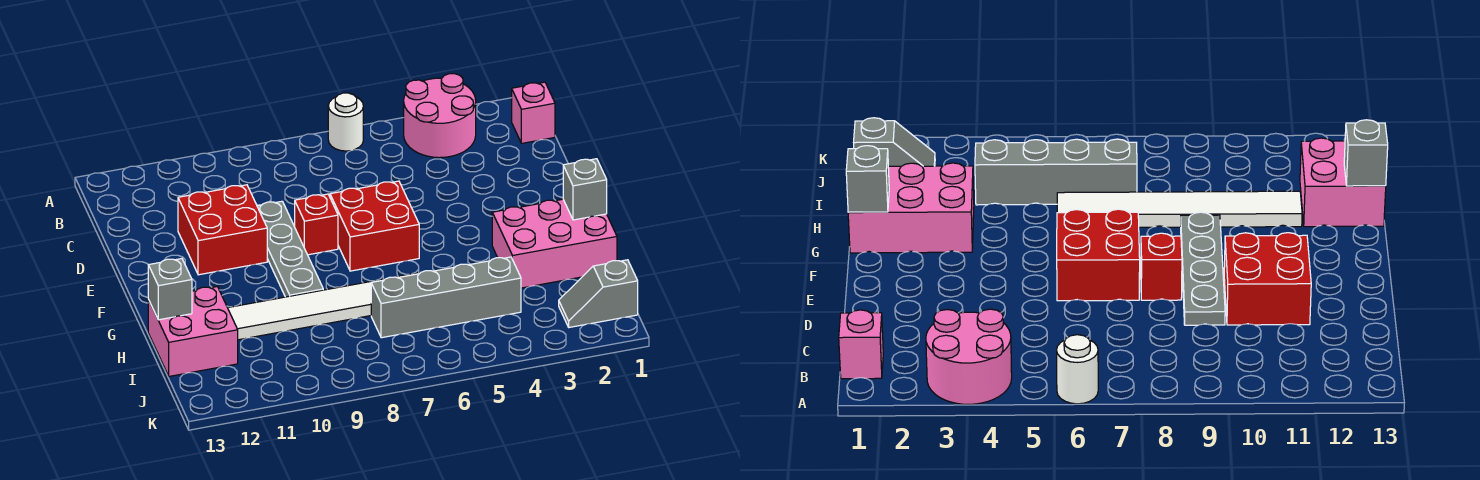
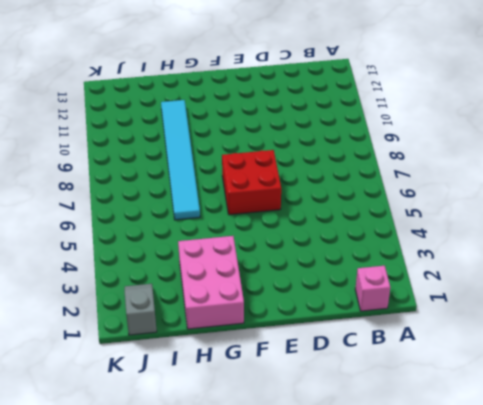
cyan tile H6:H11 level 1 -> white tile H6:H11 level 1
none -> pink round brick A3:B4 level 1
none -> white round brick A6 level 1
none -> grey plate D9:G9 level 1

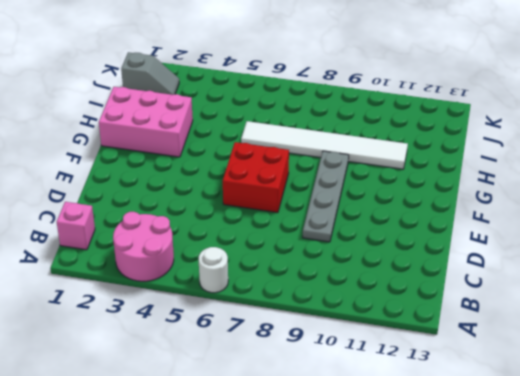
none -> red brick D10:E11 level 1
none -> red brick E8 level 1
none -> pink brick H12:I13 level 1

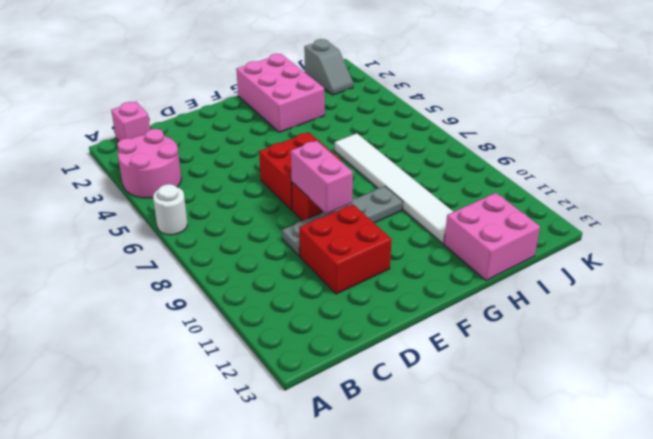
pink brick E8:E9 level 2 -> none
none -> grey brick I4:I7 level 1
none -> grey brick G1 level 2
none -> grey brick H13 level 2

